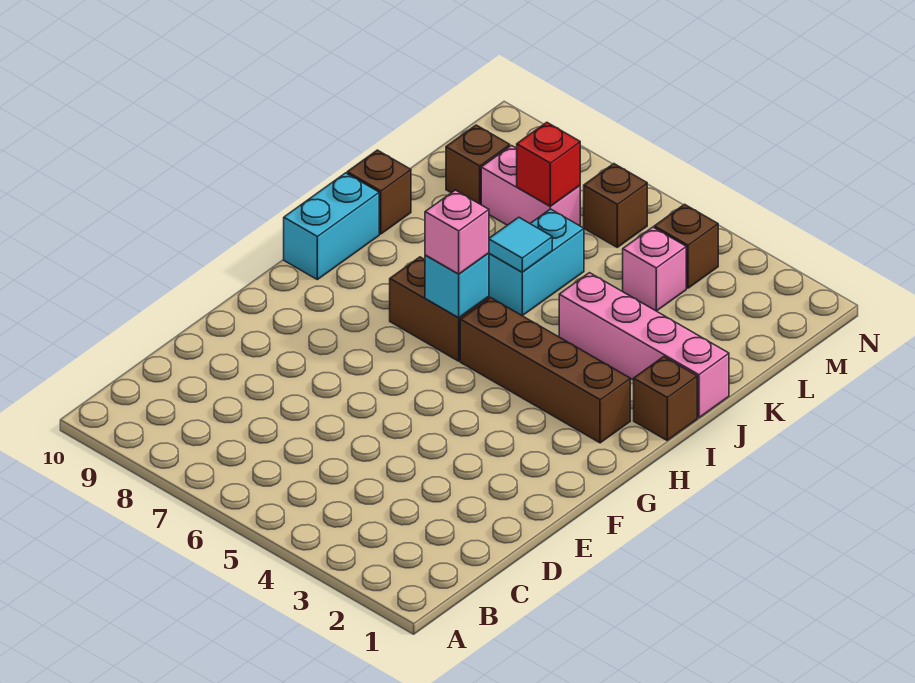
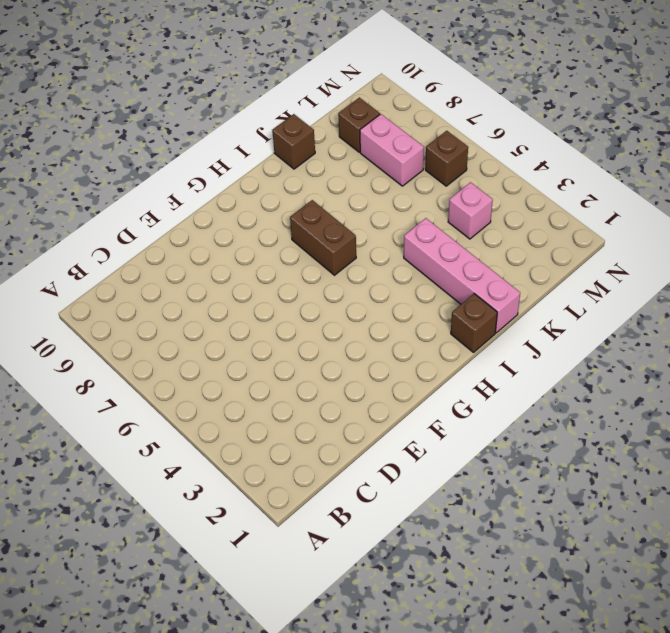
none -> brown brick H2:H5 level 1
none -> cyan brick H10:I10 level 1
none -> cyan brick J6:K6 level 1

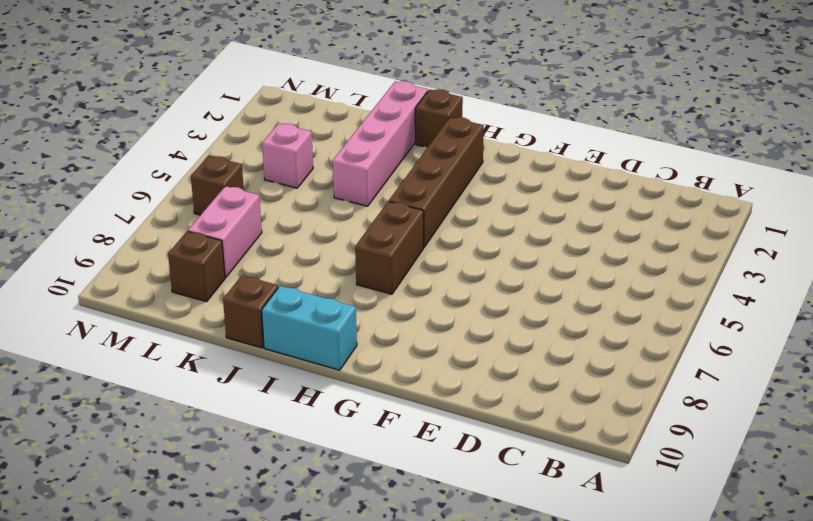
none -> cyan brick J6:K6 level 1
none -> brown brick M4 level 1
none -> cyan brick H6 level 2

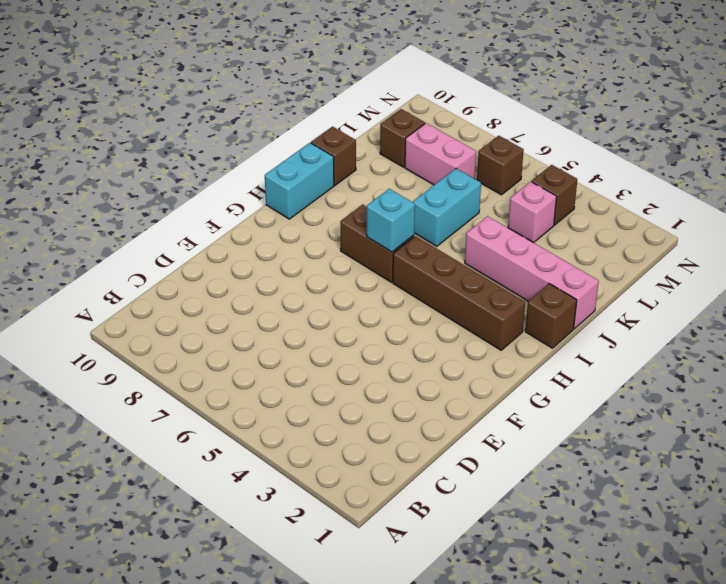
none -> cyan tile J6 level 2
none -> red brick L7 level 2
none -> pink brick H6 level 3

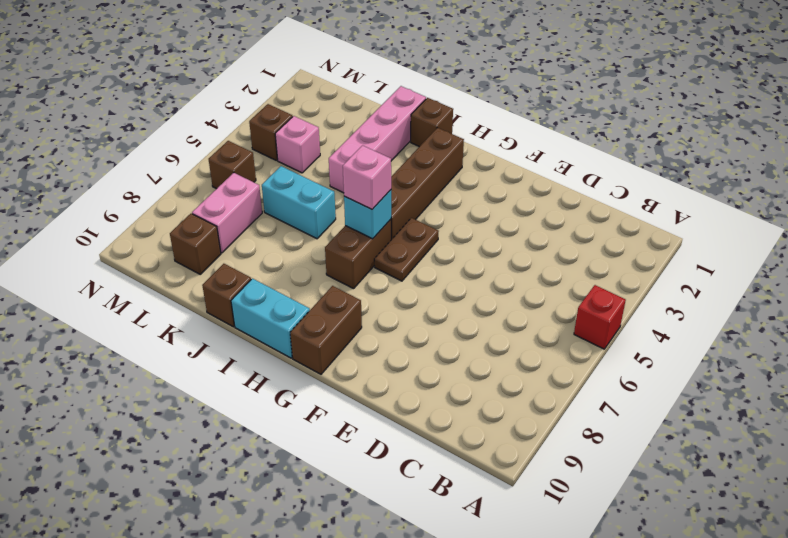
red brick A5 level 1 -> red brick L7 level 2
brown plate G5:G6 level 1 -> none
brown brick G9:G10 level 1 -> none
none -> cyan tile J6 level 2

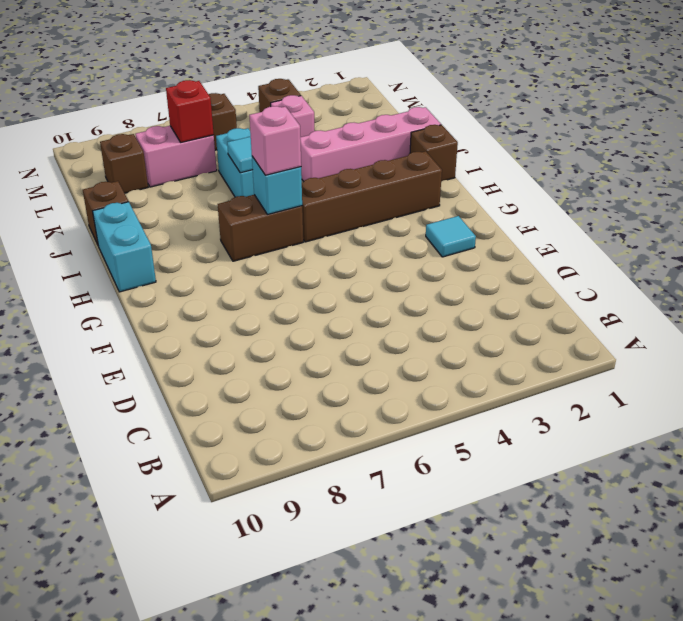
cyan tile F2 level 1 -> none

